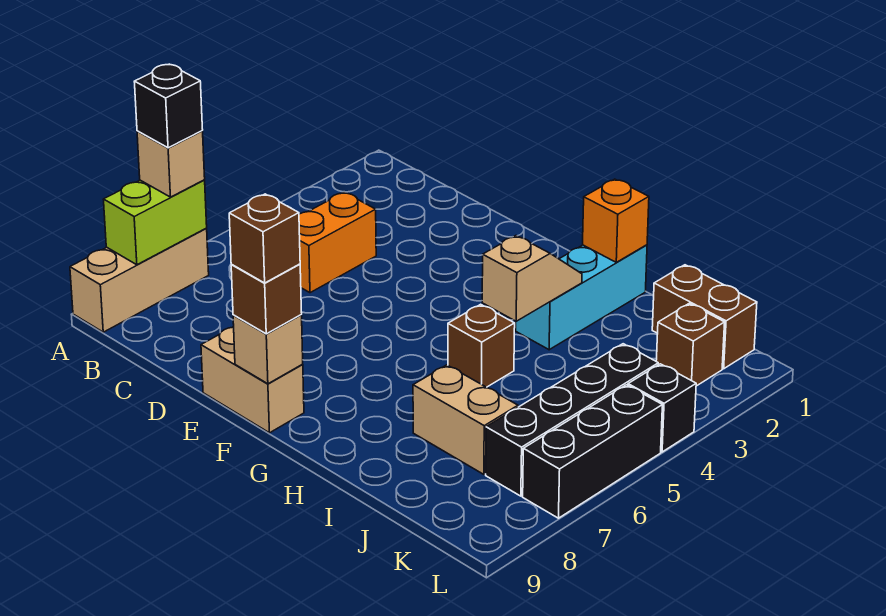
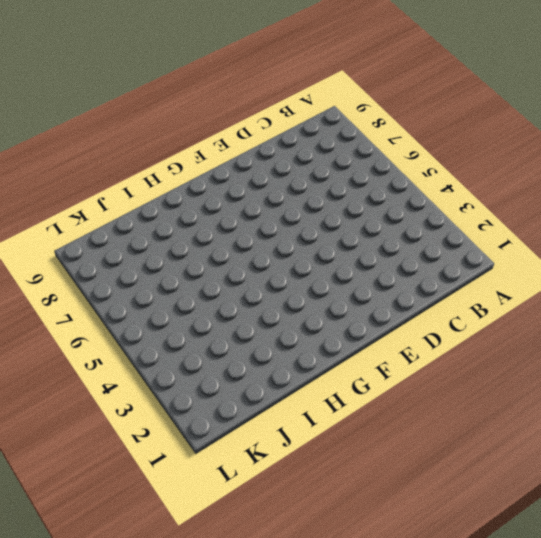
none -> tan brick A7:A9 level 1
none -> orange brick C4:C5 level 1
none -> tan brick E9:F9 level 1

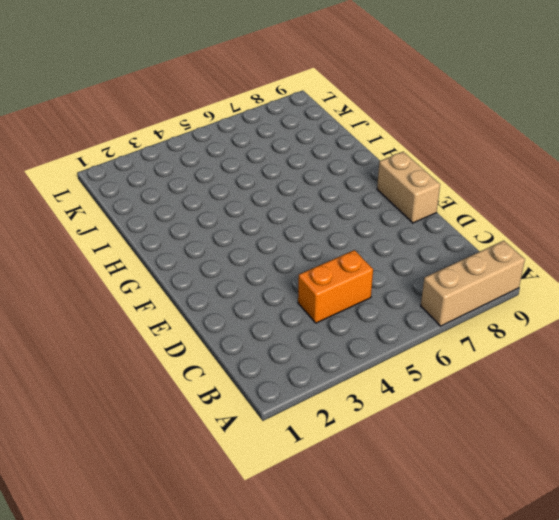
none -> cyan brick H1:H3 level 1
none -> brown brick H5 level 1
none -> tan brick I7:J7 level 1

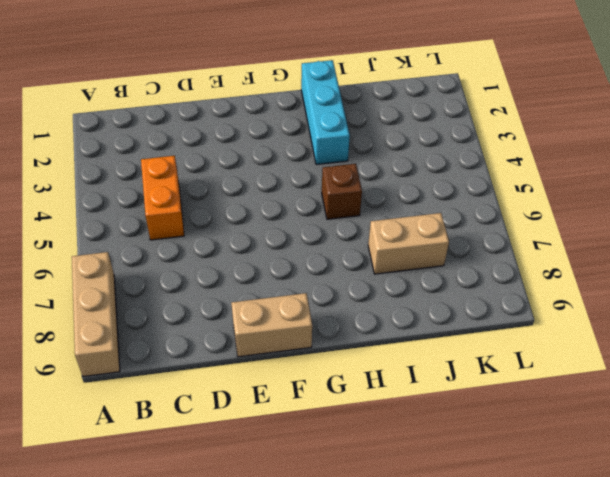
none -> brown brick J1:K1 level 1
none -> brown brick K2 level 1
none -> black brick K4:K7 level 1

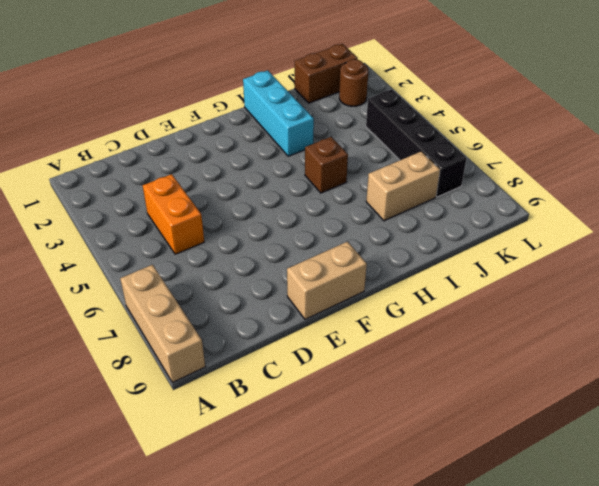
brown round brick K2 level 1 -> brown brick K2 level 1
none -> black brick L4 level 1
none -> black brick L5:L7 level 1
none -> lime brick A7:A8 level 2

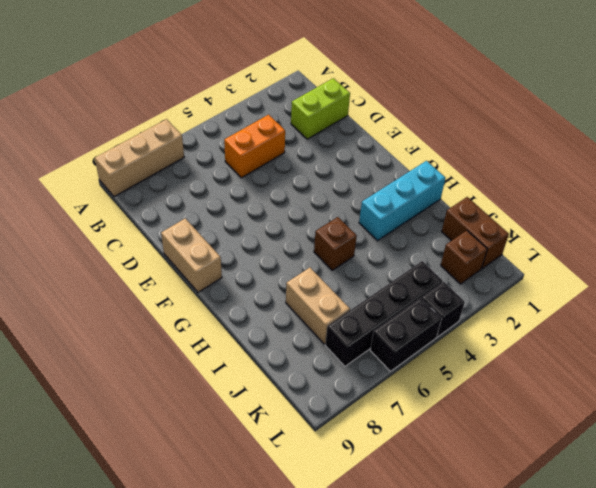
lime brick C1:C2 level 1 -> lime brick A7:A8 level 2
black brick L5:L6 level 1 -> black brick L5:L7 level 1
none -> tan brick F9 level 2
none -> orange brick H1 level 2
none -> tan slope H3:H4 level 2 top 4

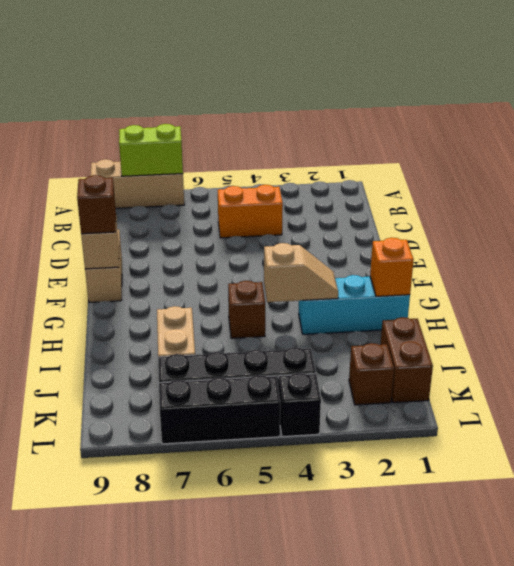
none -> tan brick A7 level 3
none -> black brick A7 level 4
none -> brown brick F9 level 4

